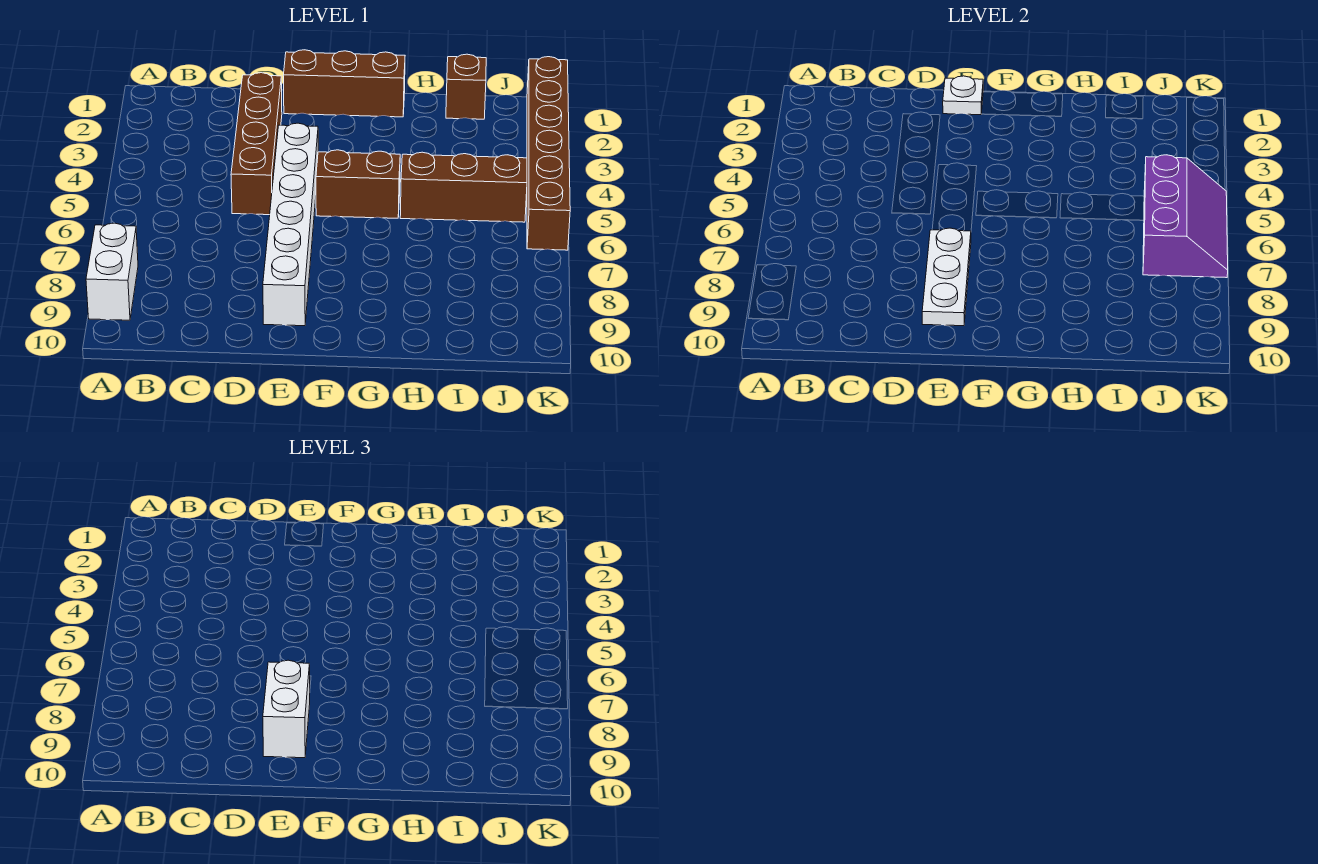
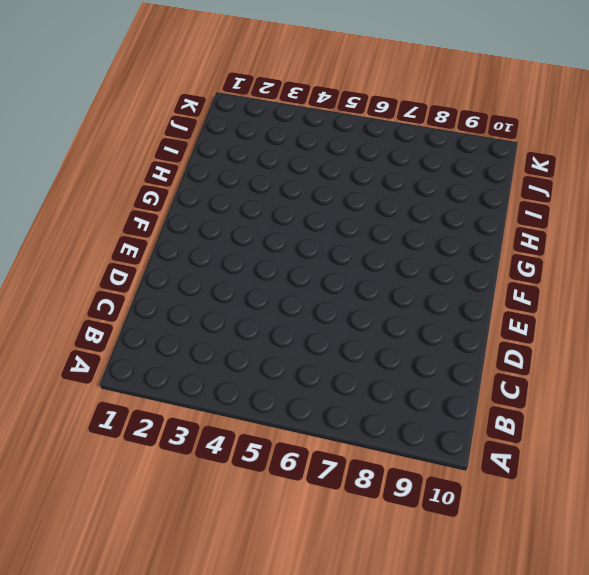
none -> white brick A8:A9 level 1
none -> brown brick D2:D5 level 1
none -> brown brick E1:G1 level 1

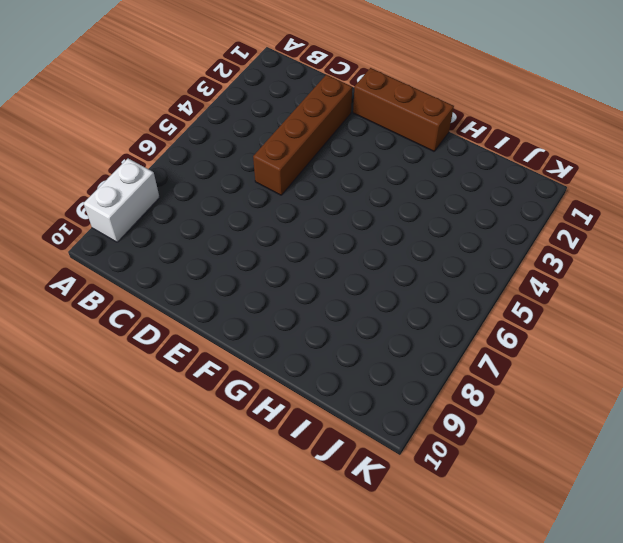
none -> white brick E4:E9 level 1
none -> brown brick F5:G5 level 1
none -> brown brick H5:J5 level 1

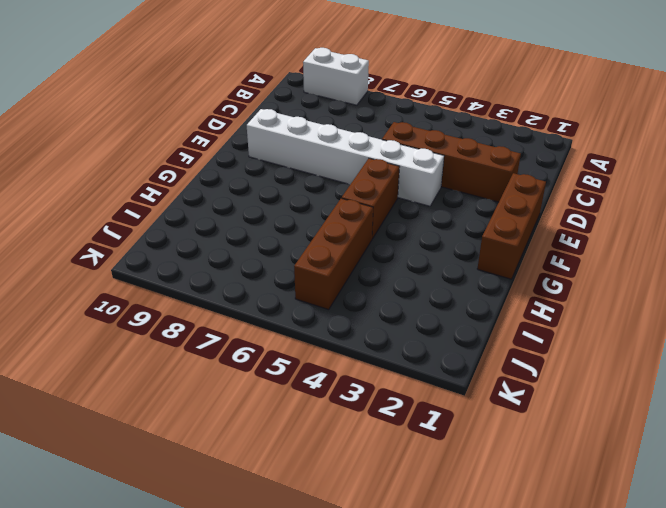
none -> brown brick I1 level 1
none -> brown brick K1:K6 level 1
none -> white plate E1 level 2

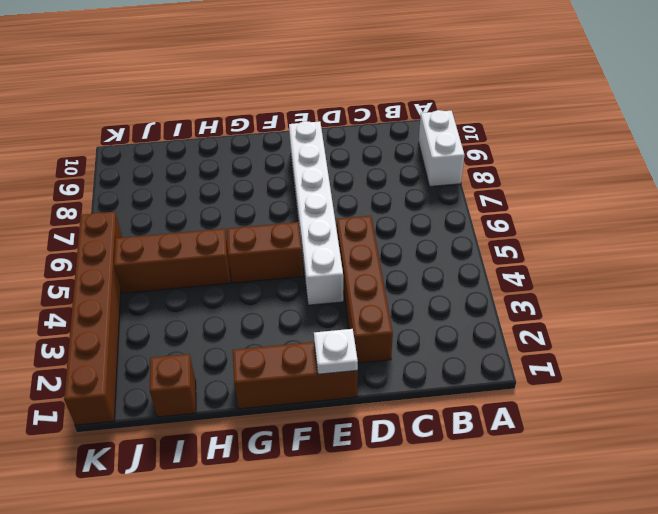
none -> white plate E7:E9 level 2
none -> purple slope J5:K7 level 2 top J
none -> white brick E8:E9 level 3

